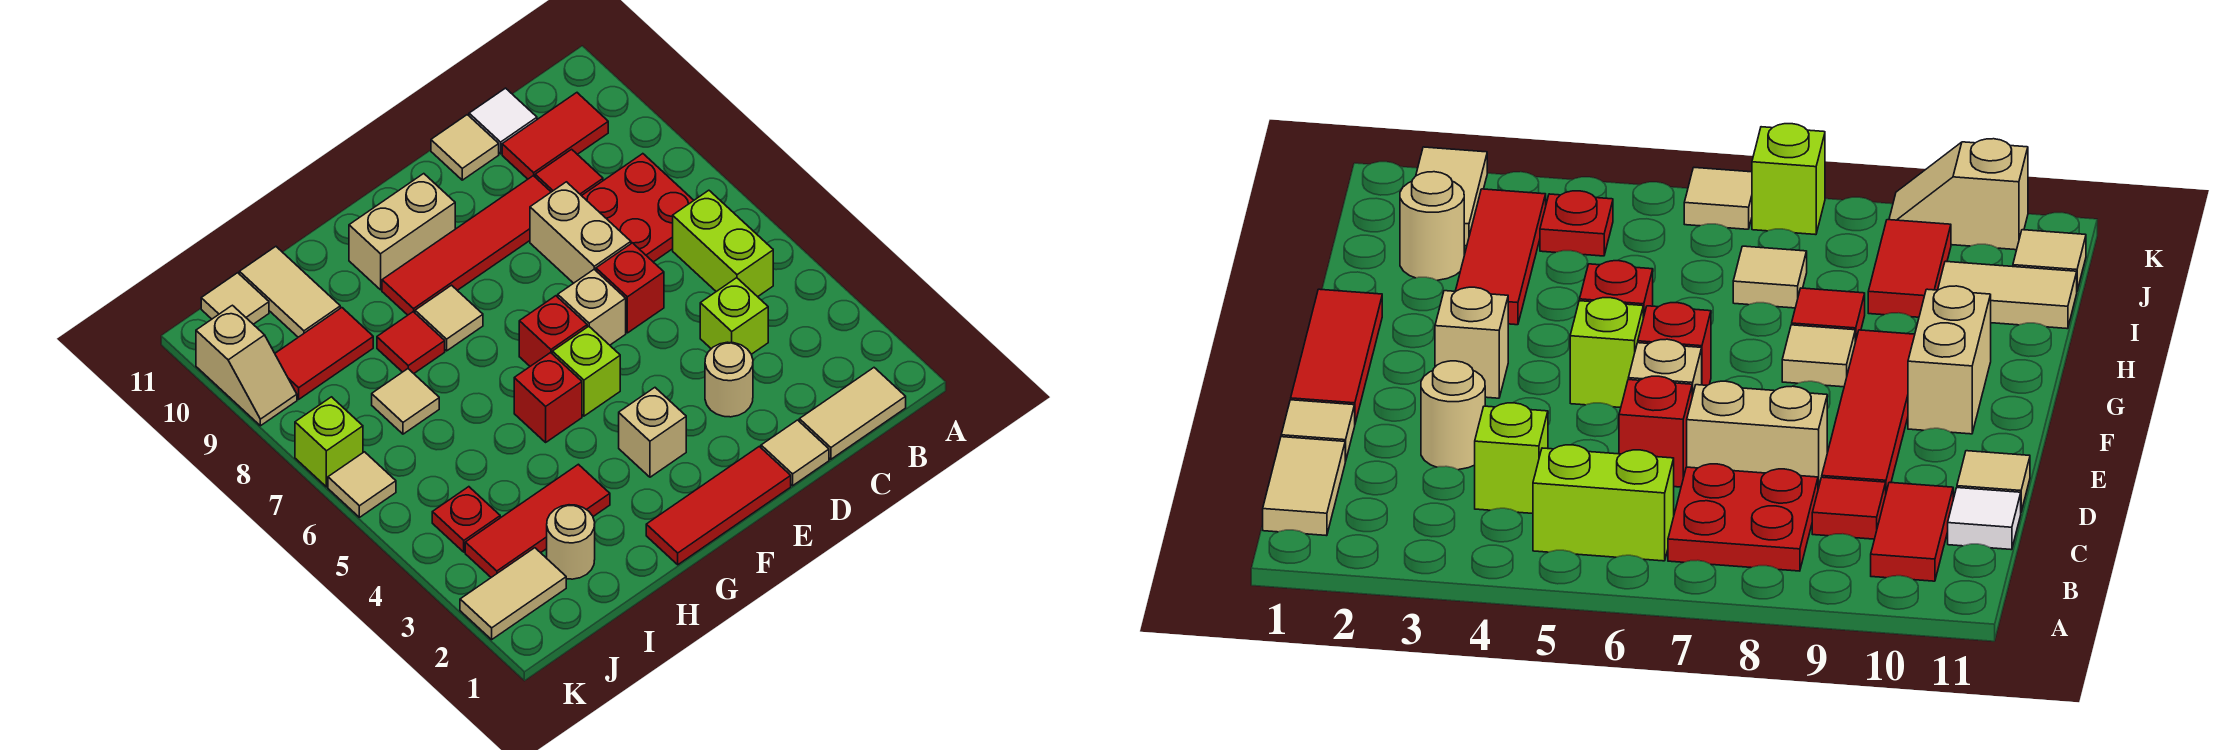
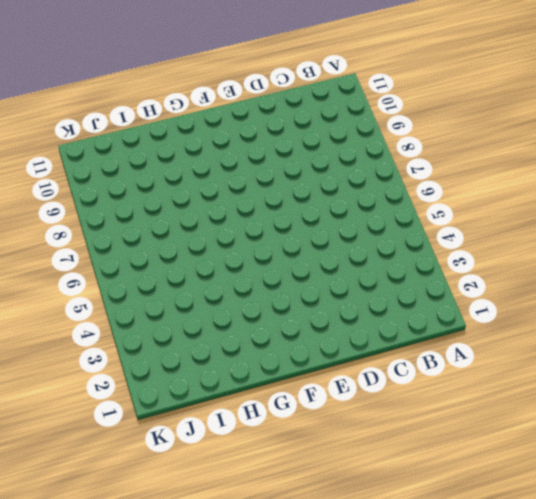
none -> tan tile B1:C1 level 1
none -> lime brick B5:B6 level 1
none -> red plate B7:C8 level 1
none -> red tile B10:C10 level 1

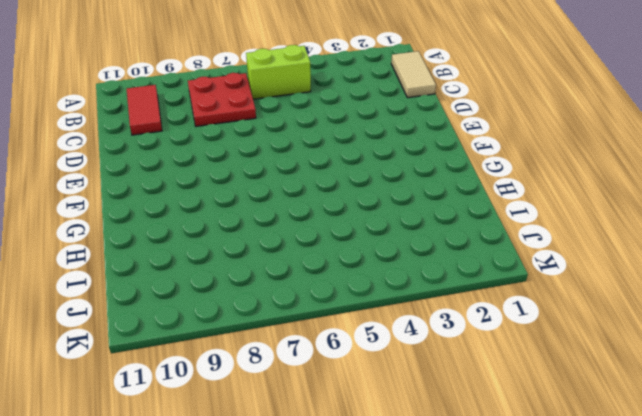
none -> lime brick C4 level 1
none -> red tile C9 level 1
none -> white tile C11 level 1
none -> tan tile D1 level 1

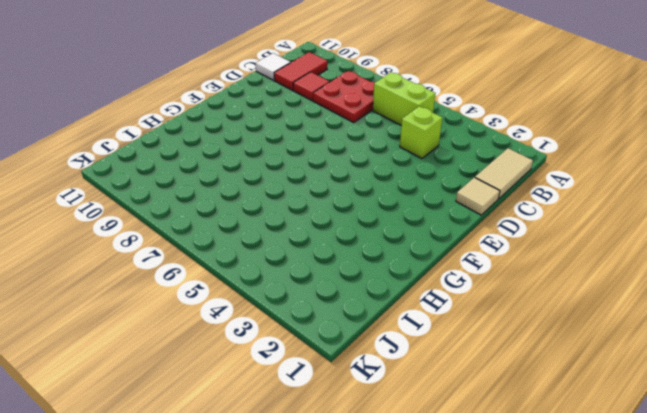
none -> tan round brick D3 level 1
none -> red brick D6 level 1
none -> tan brick D7:D8 level 1
none -> red tile D9:G9 level 1

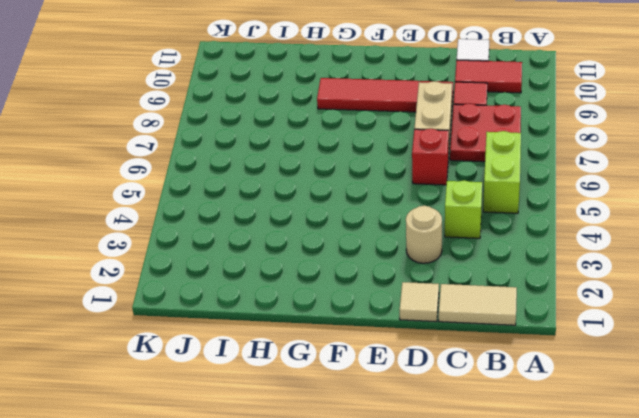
none -> tan tile D11 level 1
none -> red tile E1:G1 level 1
none -> tan brick E6 level 1
none -> tan brick F3 level 1

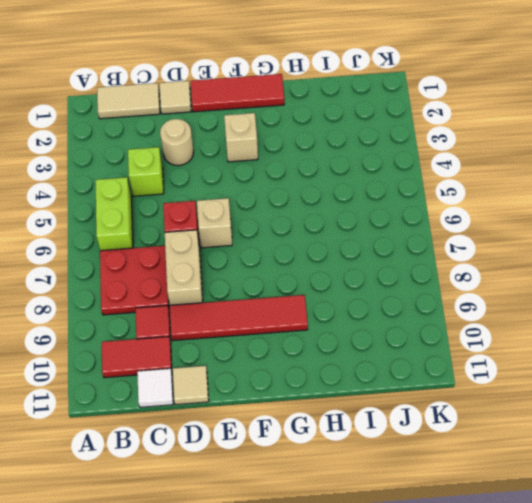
none -> lime brick F5 level 1
none -> red brick F6 level 1
none -> tan brick F10:G10 level 1
none -> red brick G5 level 1

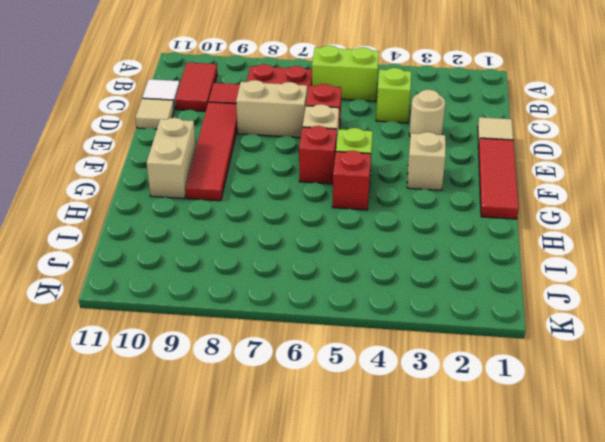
none -> tan tile B1:C1 level 1
none -> tan tile G8 level 1
none -> red tile H3:J3 level 1
none -> red tile H8 level 1

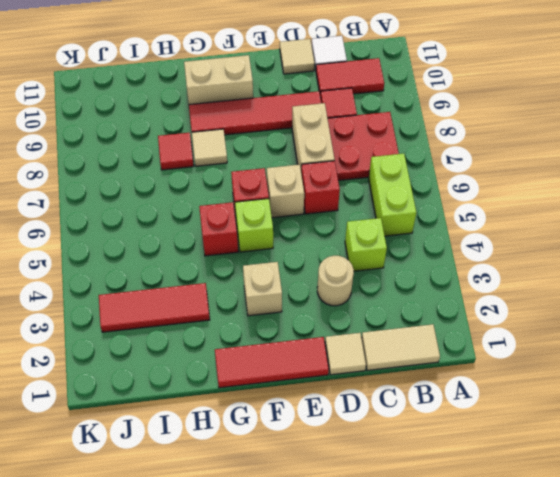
none -> tan round brick I2 level 1
none -> tan tile I7 level 1
none -> red tile I9:J9 level 1
none -> tan tile I10:I11 level 1

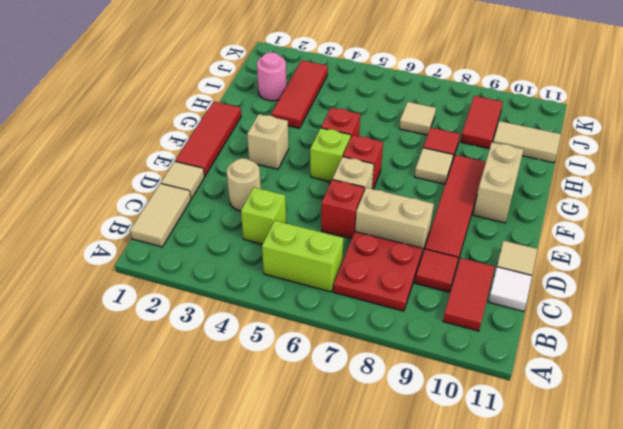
pink round brick I2 level 1 -> tan round brick I2 level 1
none -> tan tile J2:K2 level 1
none -> red plate J4 level 1
none -> tan tile J11 level 1
none -> tan tile K6 level 1

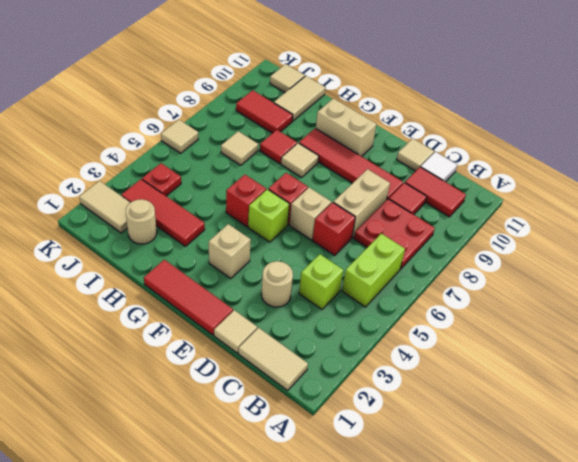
none -> lime brick K7 level 1
none -> tan slope K9:K10 level 1 top 10

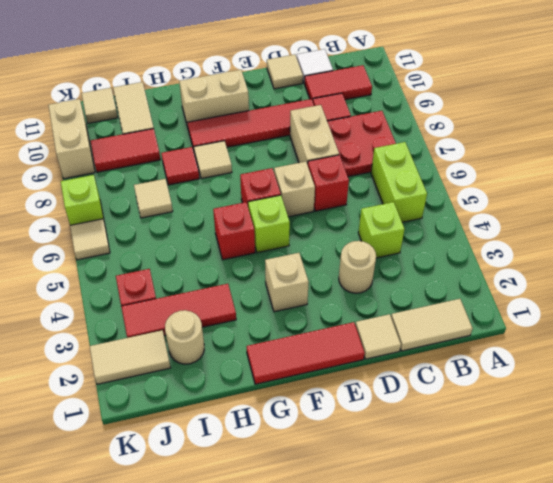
tan brick K9:K10 level 1 -> tan slope K9:K10 level 1 top 10

